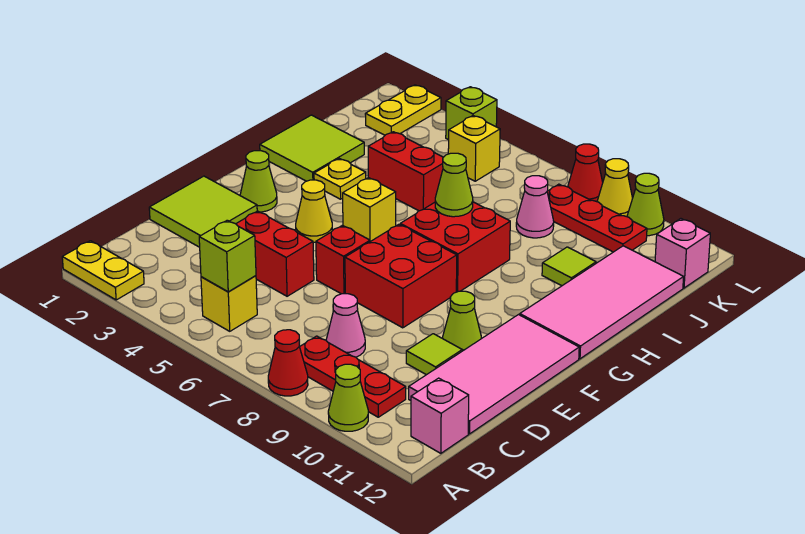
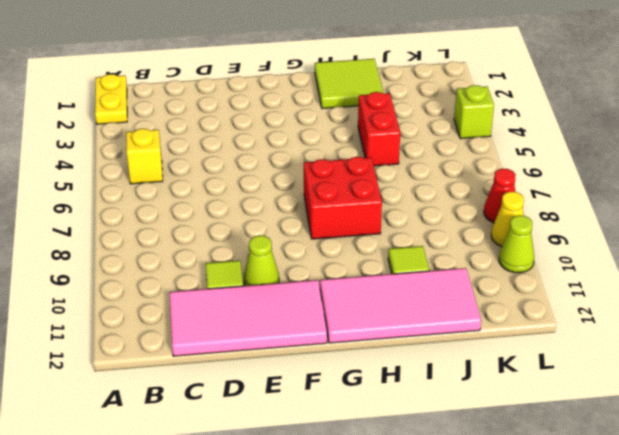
none -> red cone A8 level 1
none -> lime cone A10 level 1
none -> red plate B8:B10 level 1
none -> pink brick B12 level 1

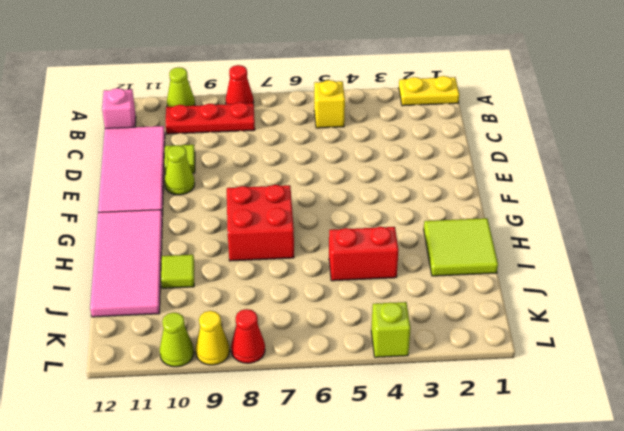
none -> pink cone C8 level 1
none -> lime tile D1:E2 level 1
none -> red brick D4:D5 level 1
none -> red brick E6 level 1

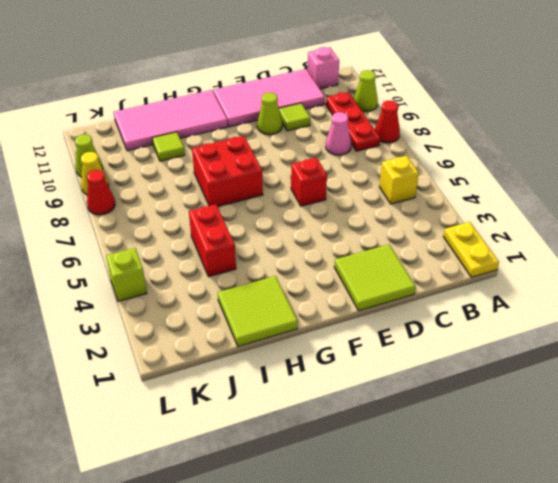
none -> red brick D4:D5 level 1
none -> red brick E7:F8 level 1
none -> lime cone F2 level 1
none -> yellow cone F4 level 1

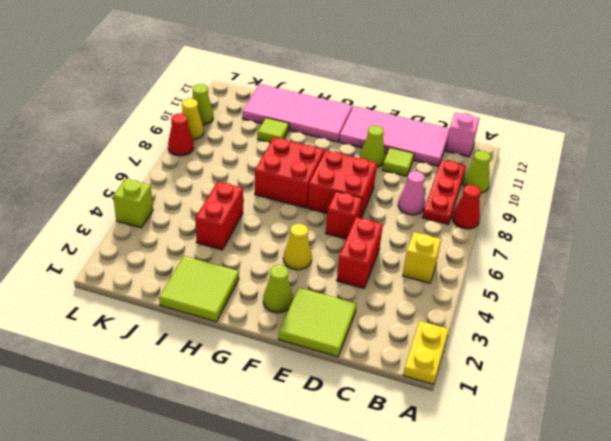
none -> yellow brick G5 level 1
none -> yellow plate H3 level 1
none -> pink cone J8 level 1
none -> yellow plate K2:L2 level 1

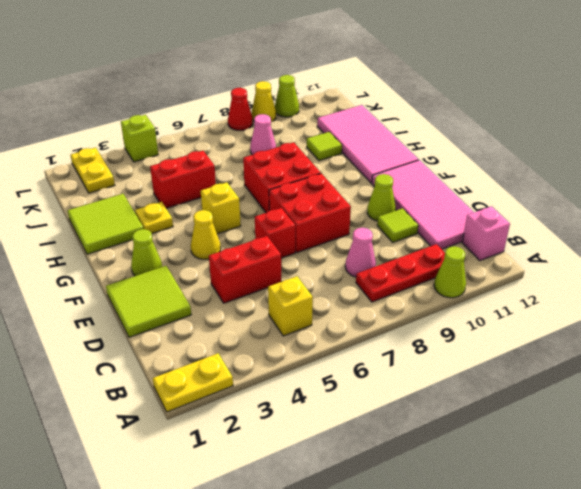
none -> red cone A8 level 1
none -> yellow brick K5 level 1
none -> red plate K8:K10 level 1
none -> pink brick K12 level 1

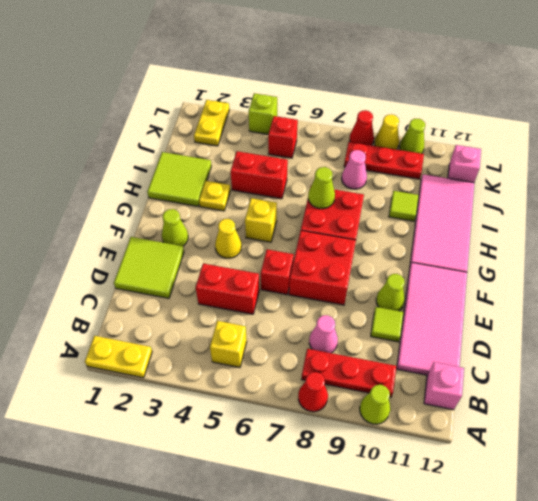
red brick K5 level 1 -> yellow brick K5 level 1
none -> lime brick B5 level 2

